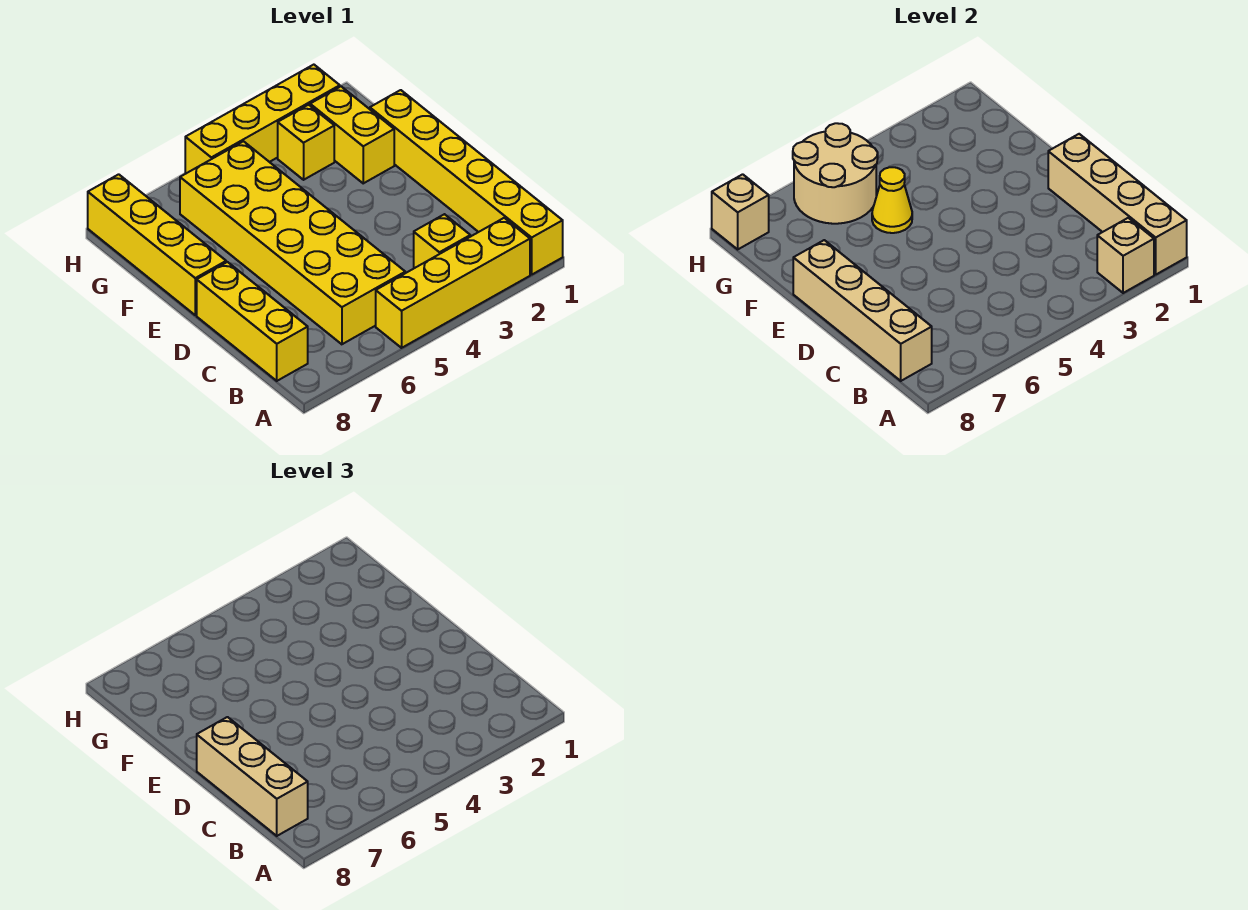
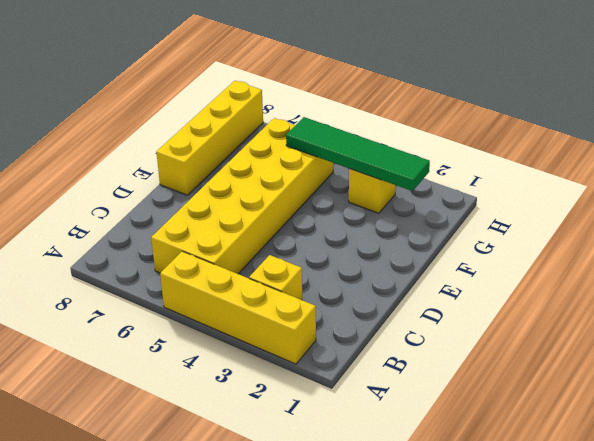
green tile G2:G5 level 2 -> tan round brick G5:H6 level 2
none -> yellow brick A1:F1 level 1
none -> yellow brick B8:D8 level 1
none -> yellow brick F2:G2 level 1

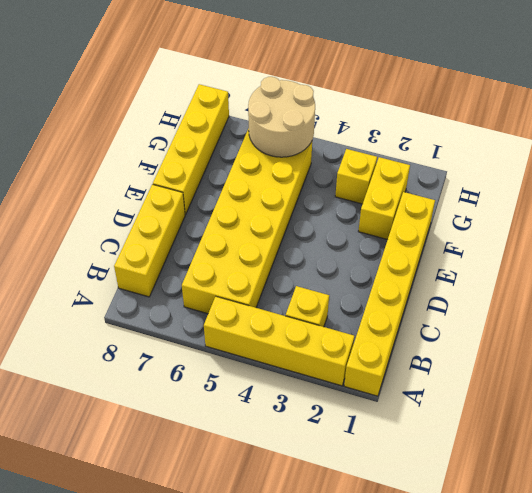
none -> yellow brick H2:H5 level 1
none -> tan brick A1:D1 level 2
none -> tan brick A2 level 2

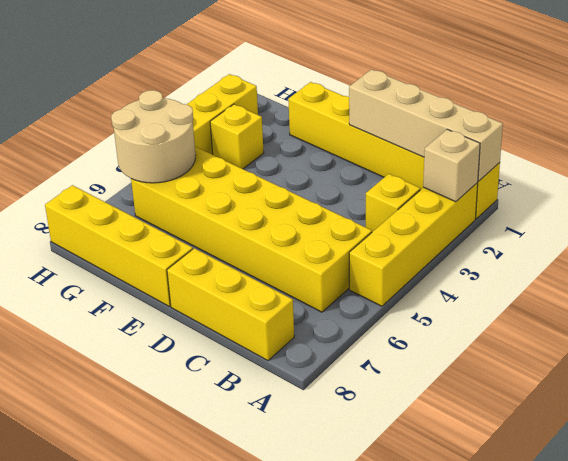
none -> yellow brick F2:G2 level 1
none -> tan brick B8:E8 level 2
none -> yellow cone F5 level 2

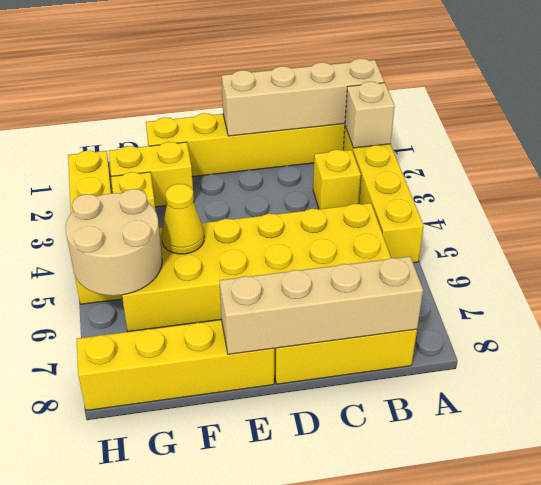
none -> tan brick H8 level 2
none -> tan brick B8:D8 level 3

